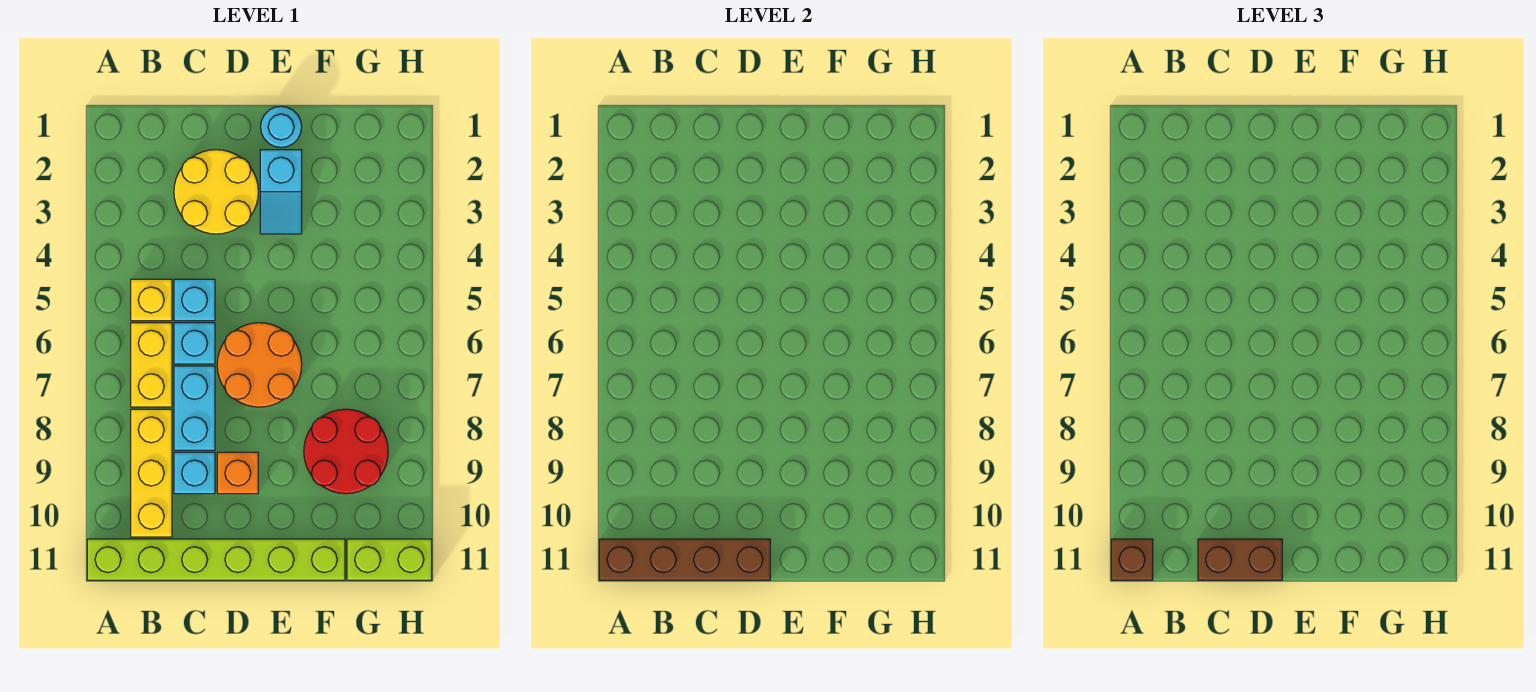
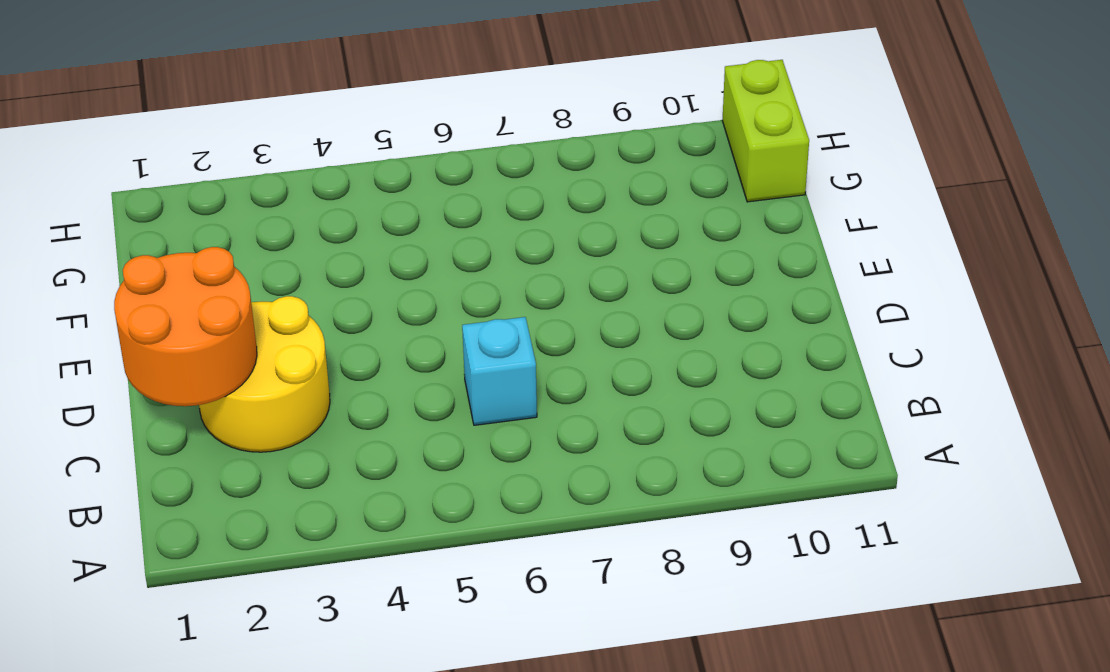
orange round brick C1:D2 level 2 -> orange round brick D6:E7 level 1
none -> lime brick A11:F11 level 1
none -> yellow brick B5 level 1
none -> yellow brick B6:B7 level 1

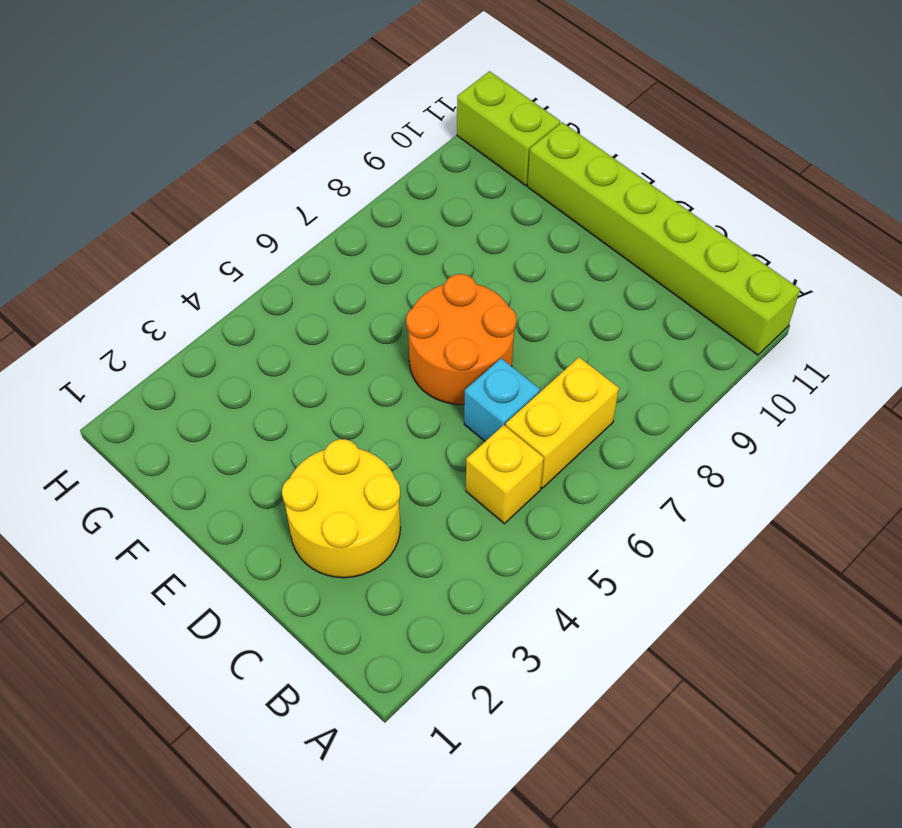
none -> yellow brick B8:B10 level 1
none -> cyan brick C5 level 1
none -> cyan brick C7:C8 level 1

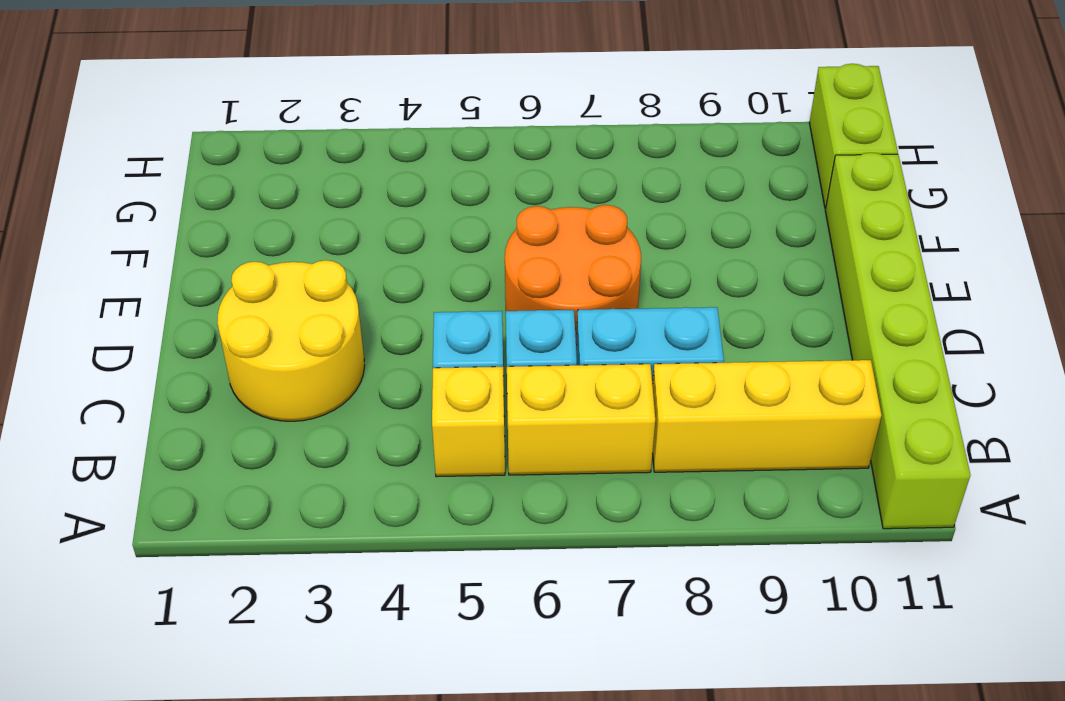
none -> cyan brick C9 level 1
none -> orange brick D9 level 1
none -> cyan round brick E1 level 1

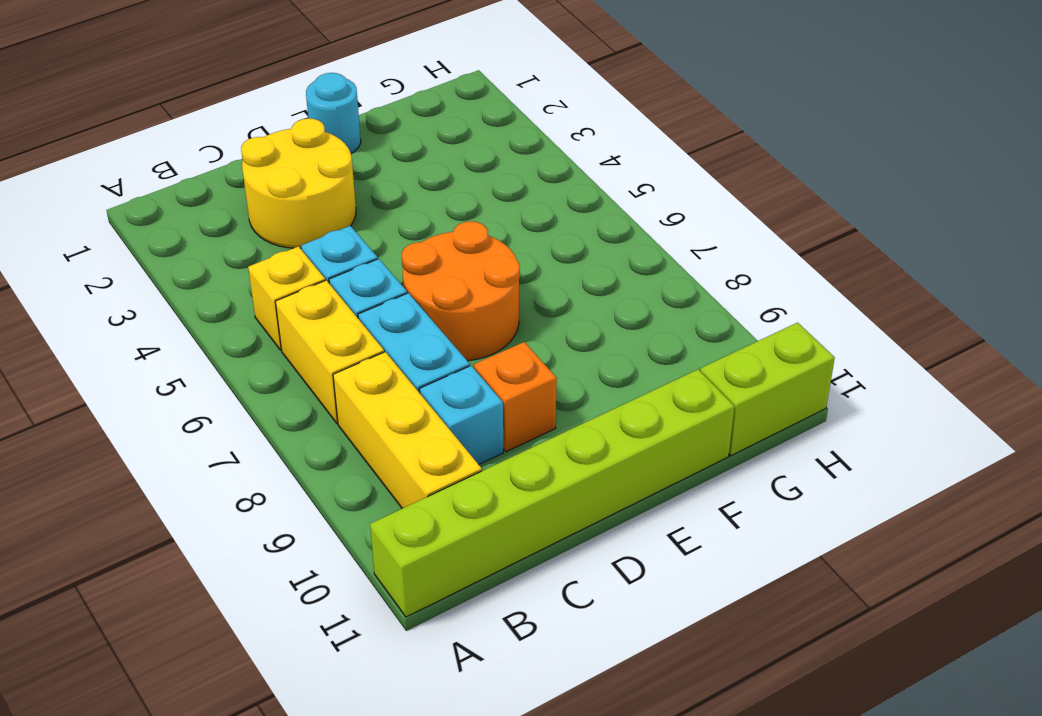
none -> cyan slope E2:E3 level 1 top 2
none -> red round brick F8:G9 level 1
none -> brown brick A11:D11 level 2

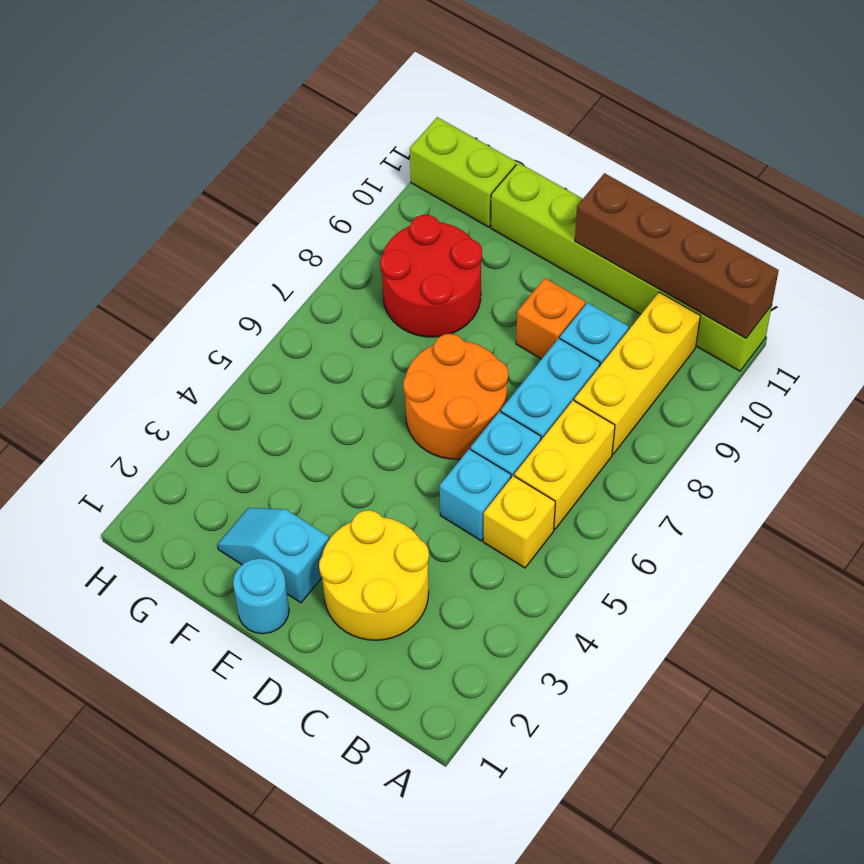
cyan slope E2:F2 level 1 top E -> cyan slope E2:E3 level 1 top 2
none -> brown brick A11 level 3
none -> brown brick C11:D11 level 3

